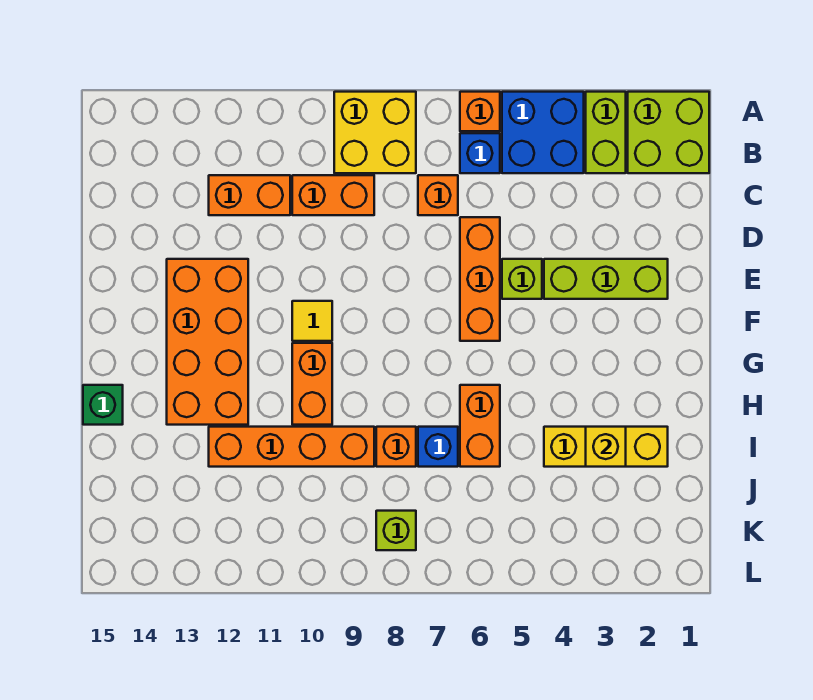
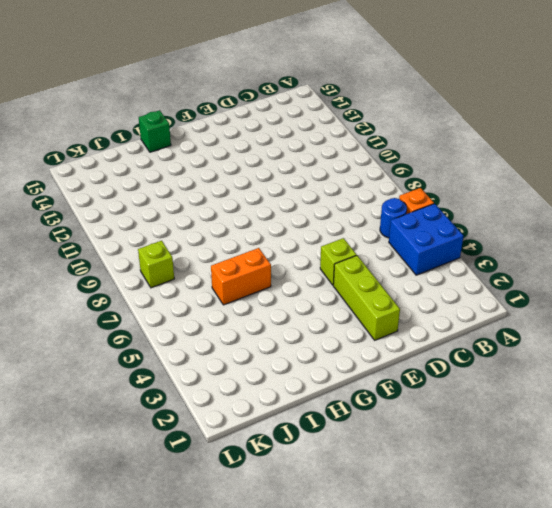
blue round brick B6 level 1 -> blue brick B6 level 1
none -> lime brick A1:B2 level 1
none -> lime brick A3:B3 level 1
none -> yellow brick A8:B9 level 1

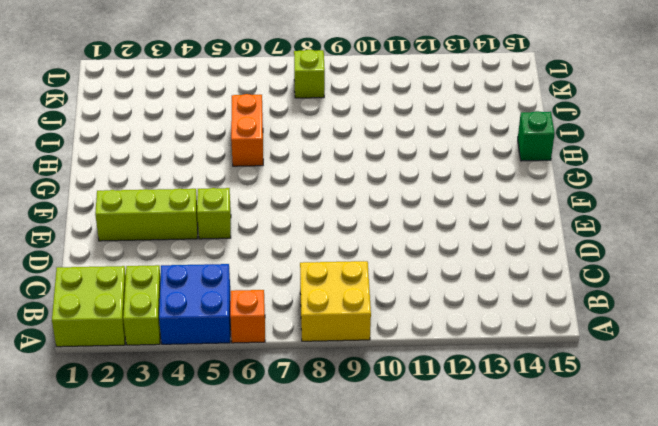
none -> blue brick B6 level 1
none -> orange brick C7 level 1
none -> orange brick C9:C10 level 1

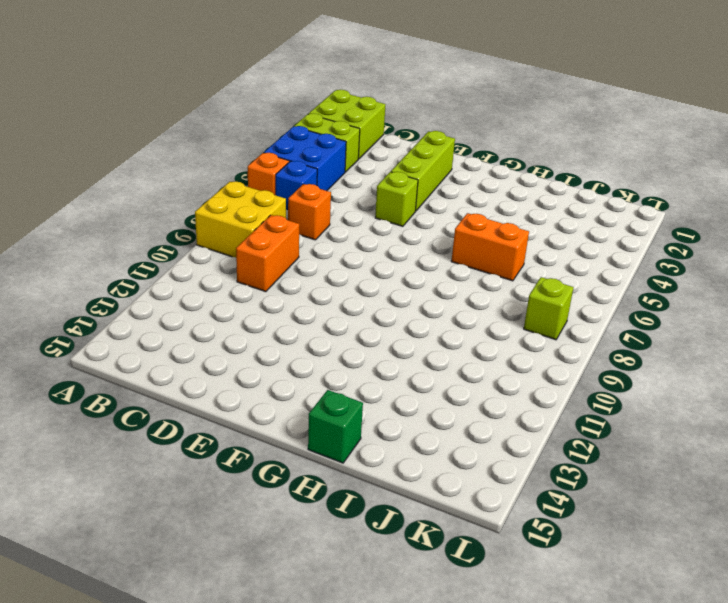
none -> orange brick C11:C12 level 1
none -> orange brick D6:F6 level 1
none -> orange brick E12:H13 level 1

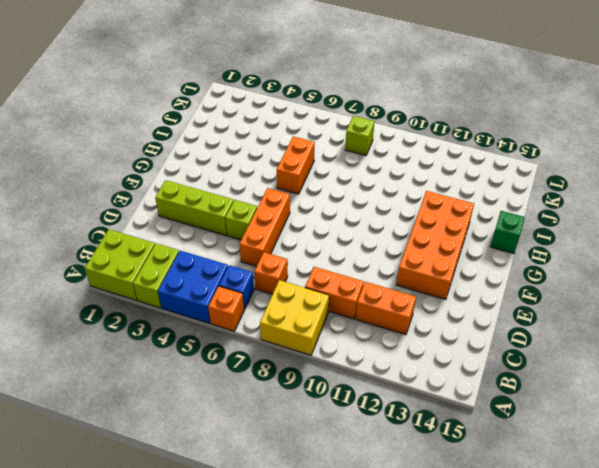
none -> yellow tile F10 level 1
none -> orange brick G10:H10 level 1
none -> yellow brick I2:I4 level 1

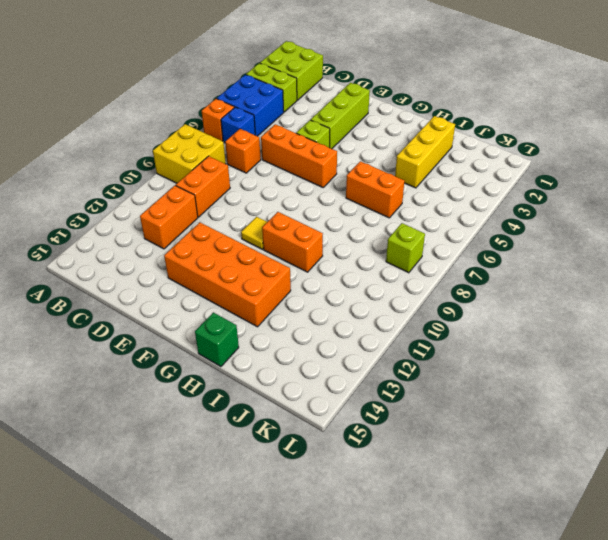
none -> blue brick I7 level 1
none -> orange brick I8 level 1
none -> orange brick I9:I12 level 1

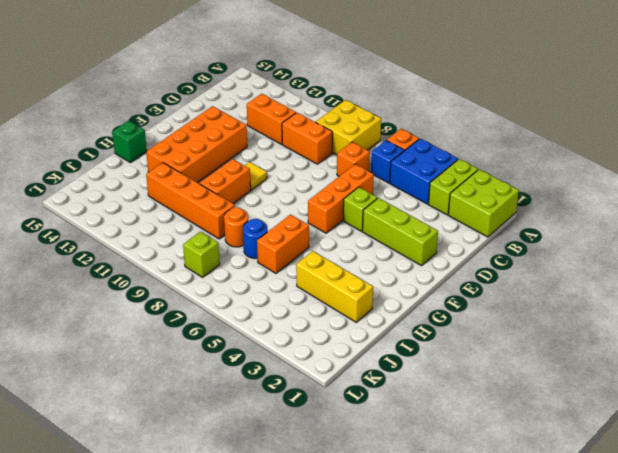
blue round brick I7 level 1 -> blue brick I7 level 1
orange round brick I8 level 1 -> orange brick I8 level 1
none -> yellow brick I3 level 2

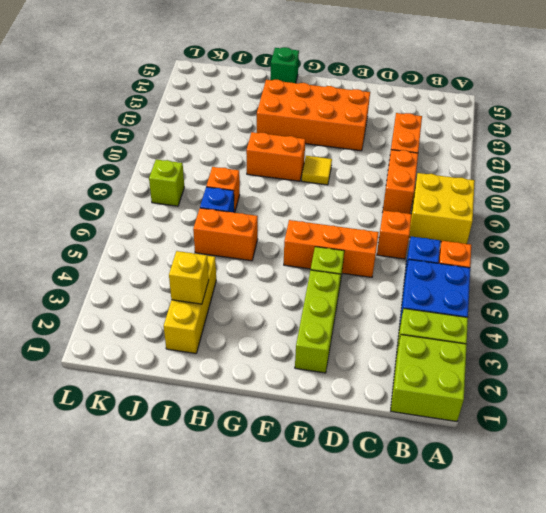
none -> orange brick I9:I12 level 1

